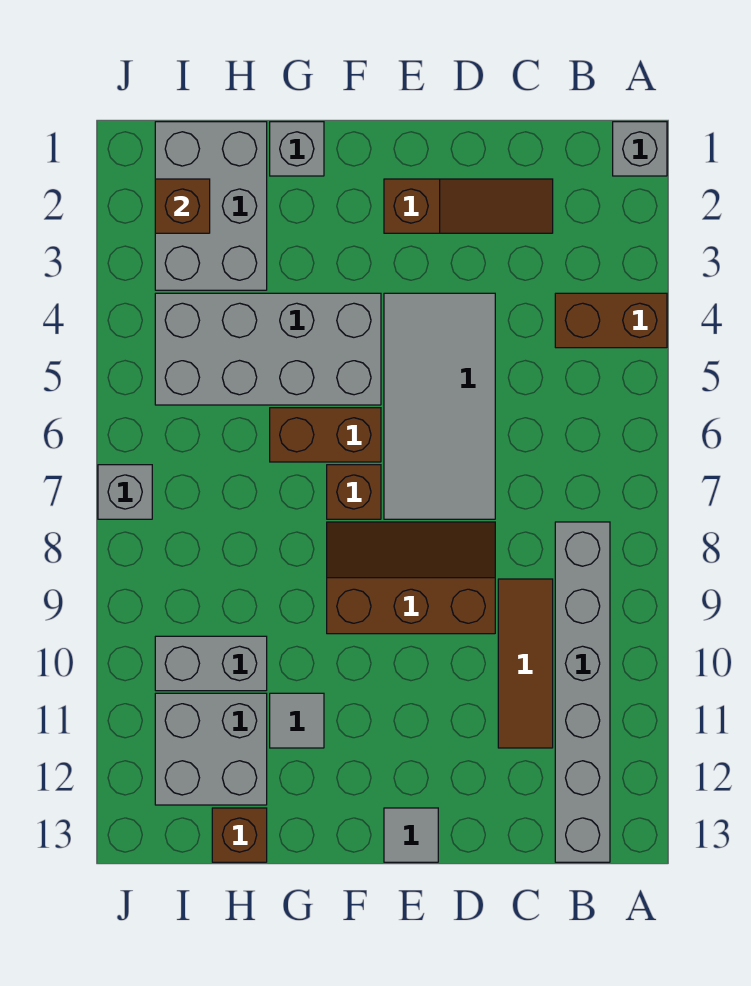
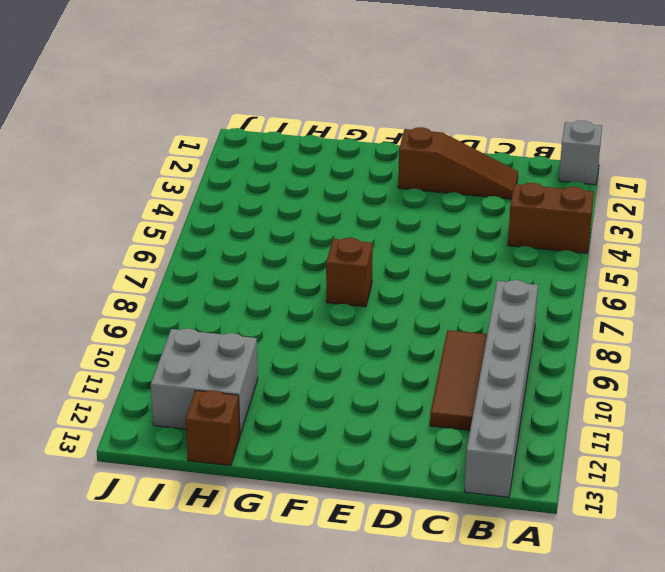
none -> grey tile D4:E7 level 1
none -> brown slope D8:F9 level 1 top 9
none -> grey tile E13 level 1

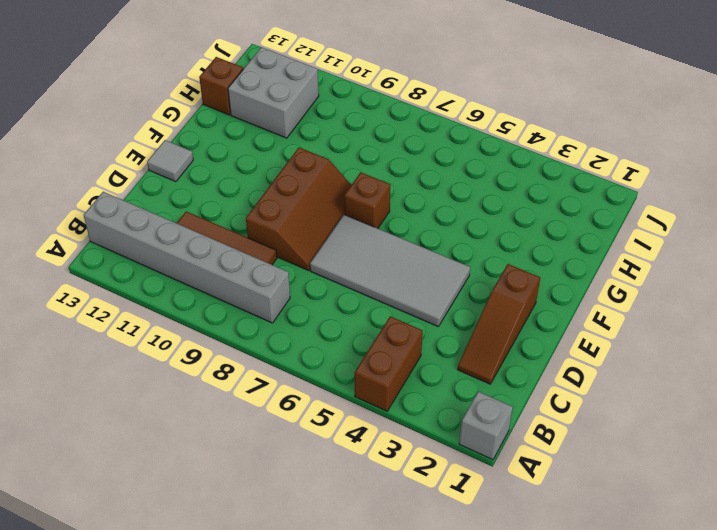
none -> grey brick F4:I5 level 1
none -> brown brick F6:G6 level 1
none -> grey brick G1 level 1

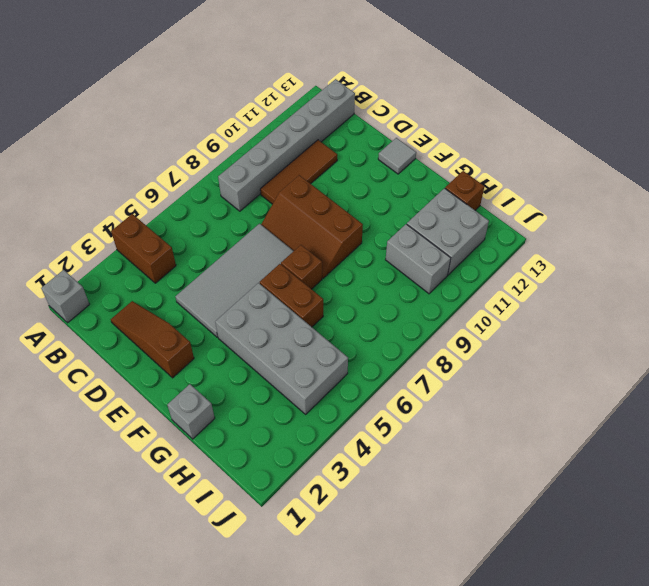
none -> grey tile G11 level 1
none -> grey brick H1:I3 level 1
none -> grey brick J7 level 1

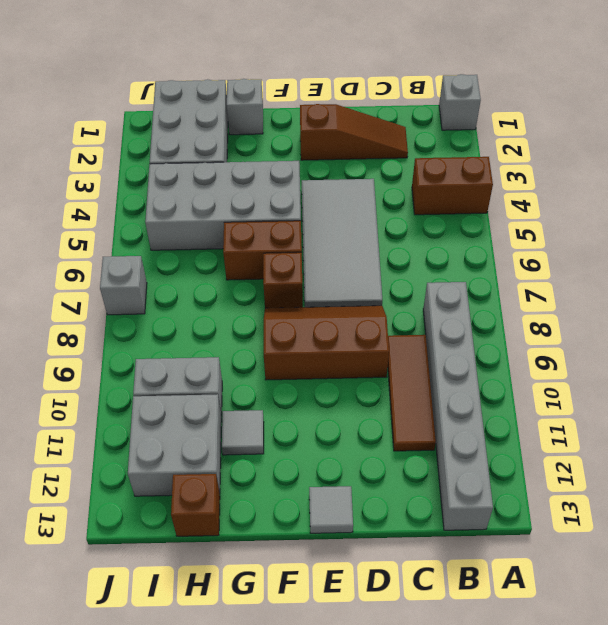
none -> brown brick I2 level 2

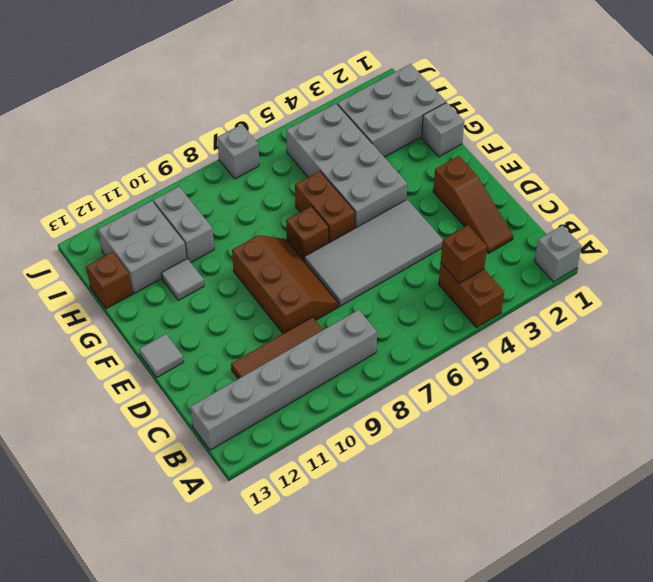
brown brick B4 level 2 -> brown brick I2 level 2

